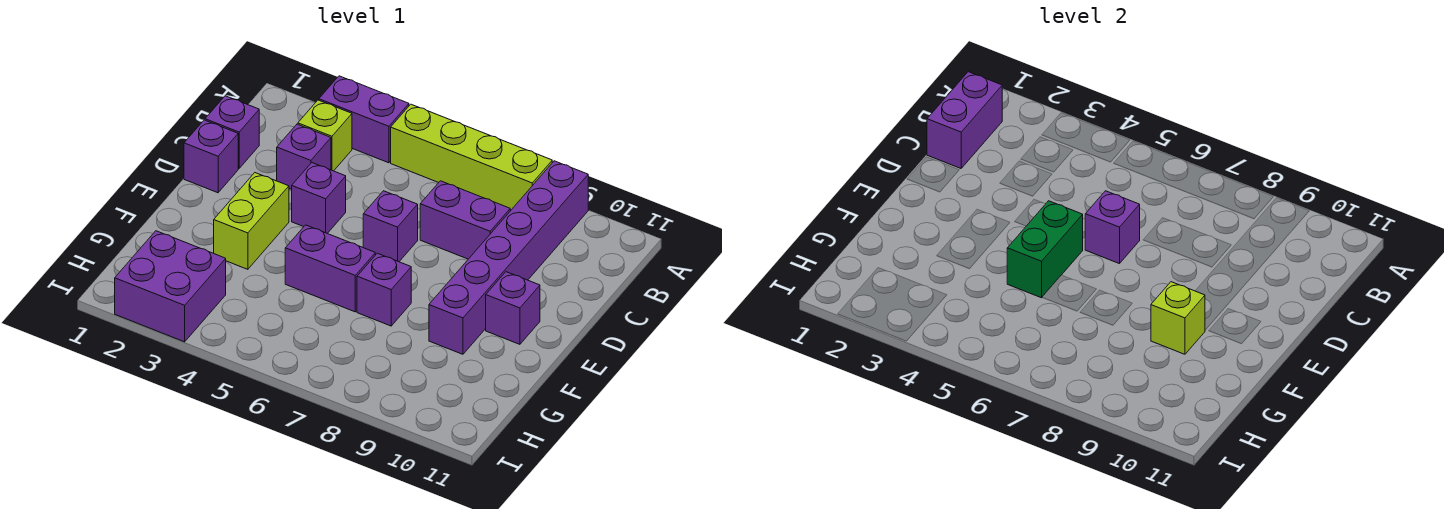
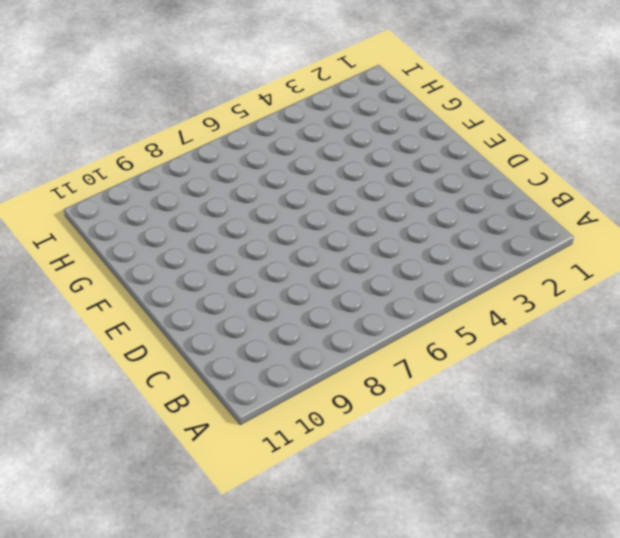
none -> purple brick A3:A4 level 1
none -> lime brick A5:A8 level 1
none -> purple brick A9:F9 level 1

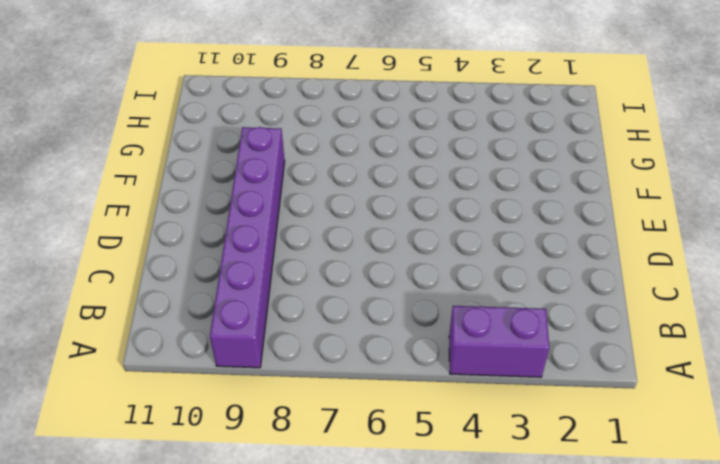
none -> lime brick A5:A8 level 1
none -> lime brick B3 level 1
none -> purple brick C1 level 1

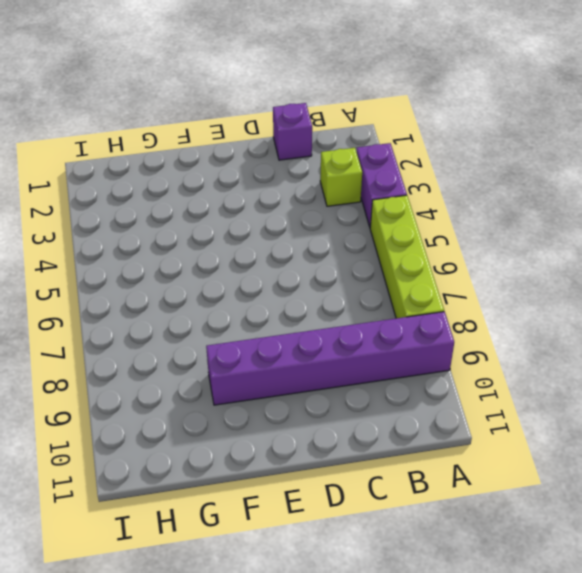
none -> purple brick C3 level 1
none -> purple brick C7:C8 level 1
none -> purple brick D1 level 1

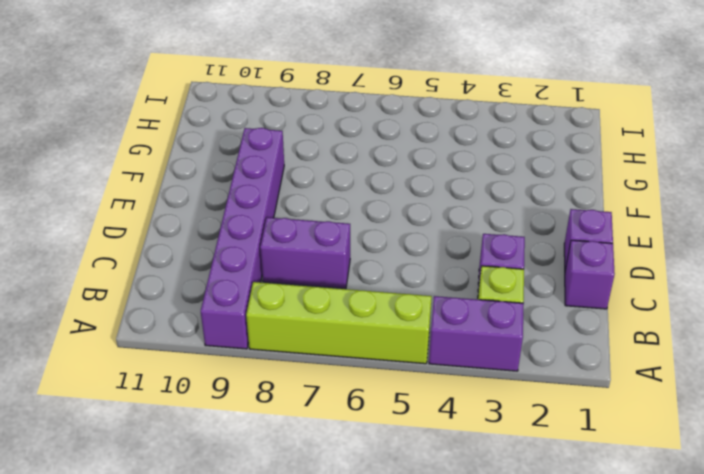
none -> purple brick D4 level 1
none -> purple brick D6 level 1
none -> lime brick E3:F3 level 1

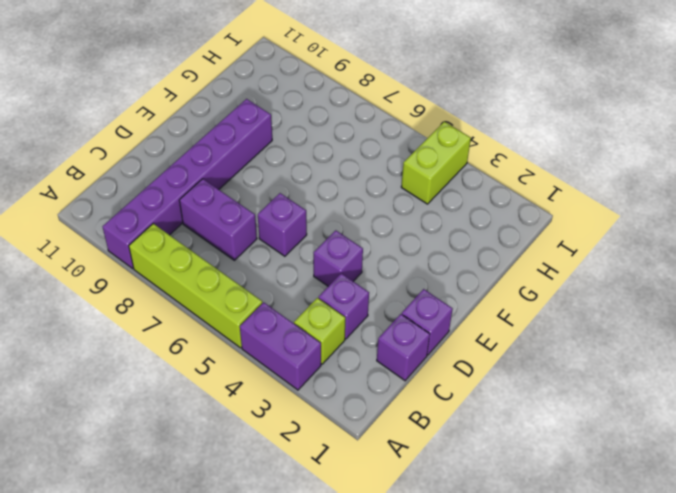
lime brick H4:I4 level 1 -> lime brick E3:F3 level 1
none -> purple brick E10 level 1
none -> purple brick F5:F6 level 1
none -> purple brick F7 level 1

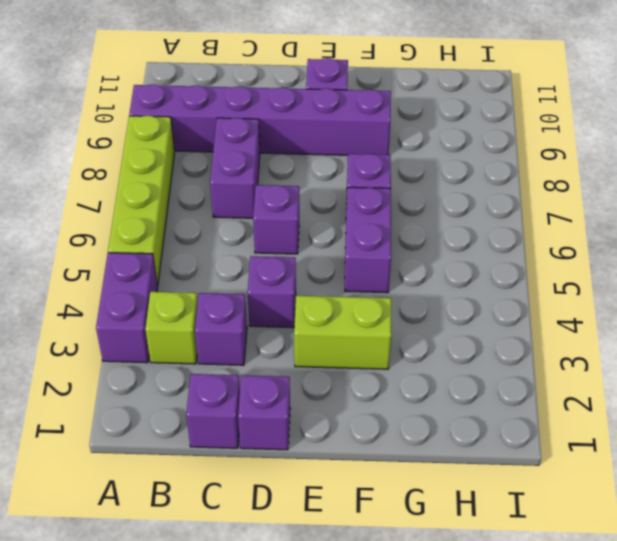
none -> purple brick H2:I3 level 1
none -> purple brick B1:C1 level 2
none -> purple brick D6 level 2

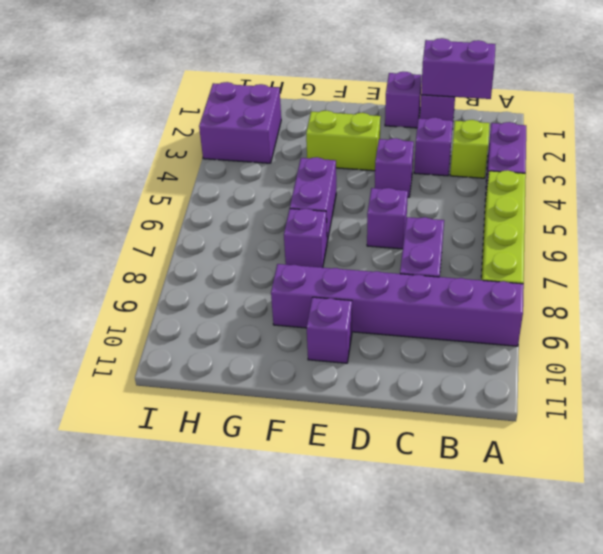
none -> purple brick D6 level 2
none -> green brick E5:F5 level 2
none -> lime brick F9 level 2

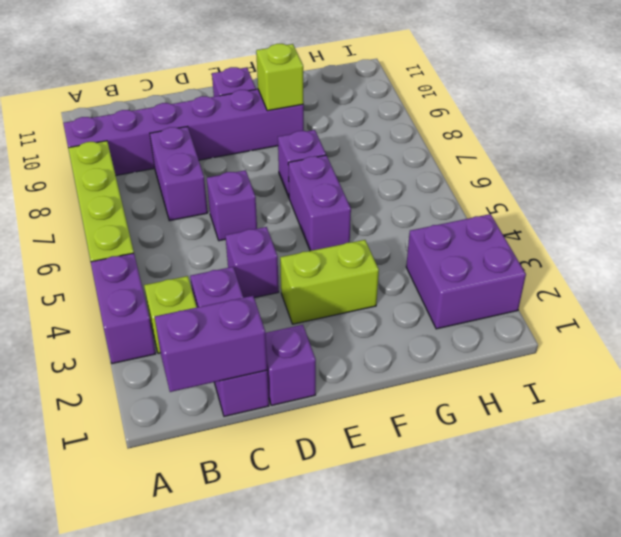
none -> purple brick D6 level 2
none -> green brick E5:F5 level 2

